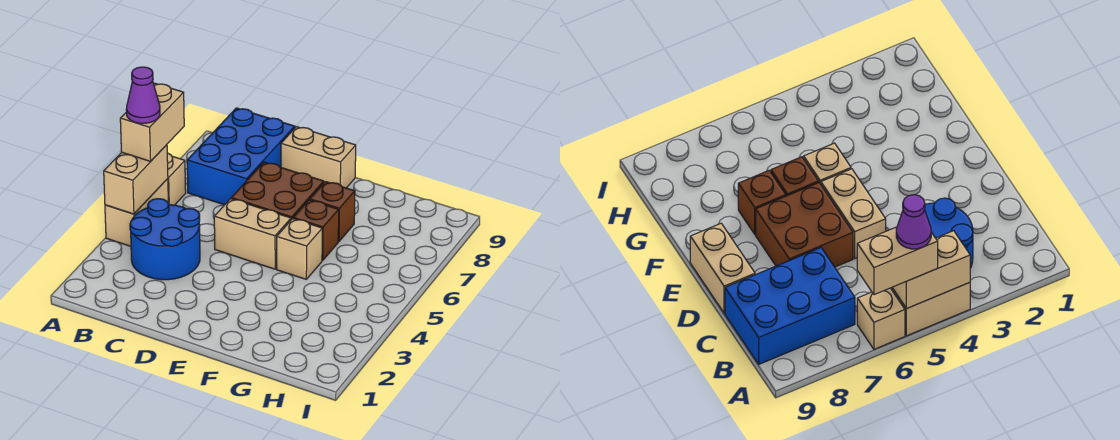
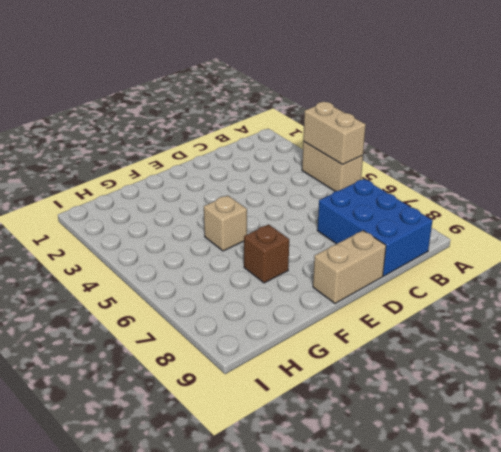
none -> tan brick A6 level 1
none -> blue round brick B3:C4 level 1
none -> tan brick D5:E5 level 1

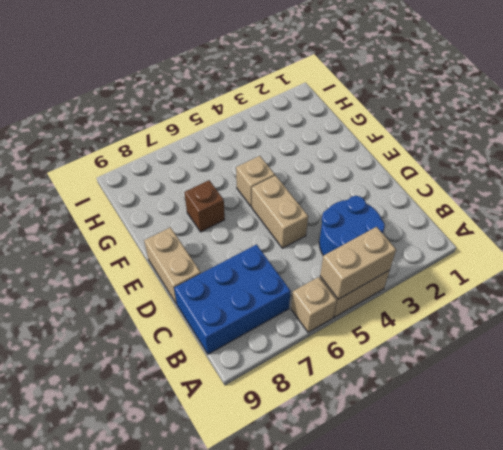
none -> brown brick D6:E7 level 1
none -> brown brick F6 level 1
none -> tan brick A5:A6 level 3

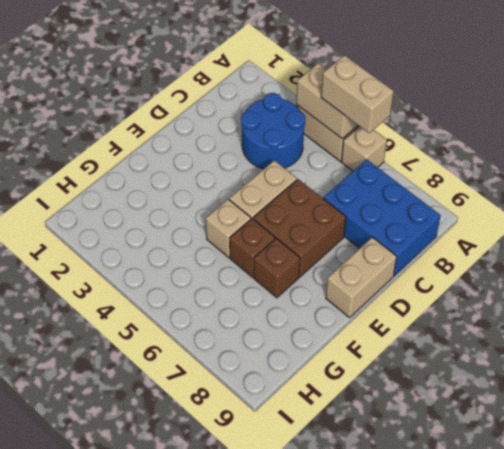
none -> purple cone A5 level 4

